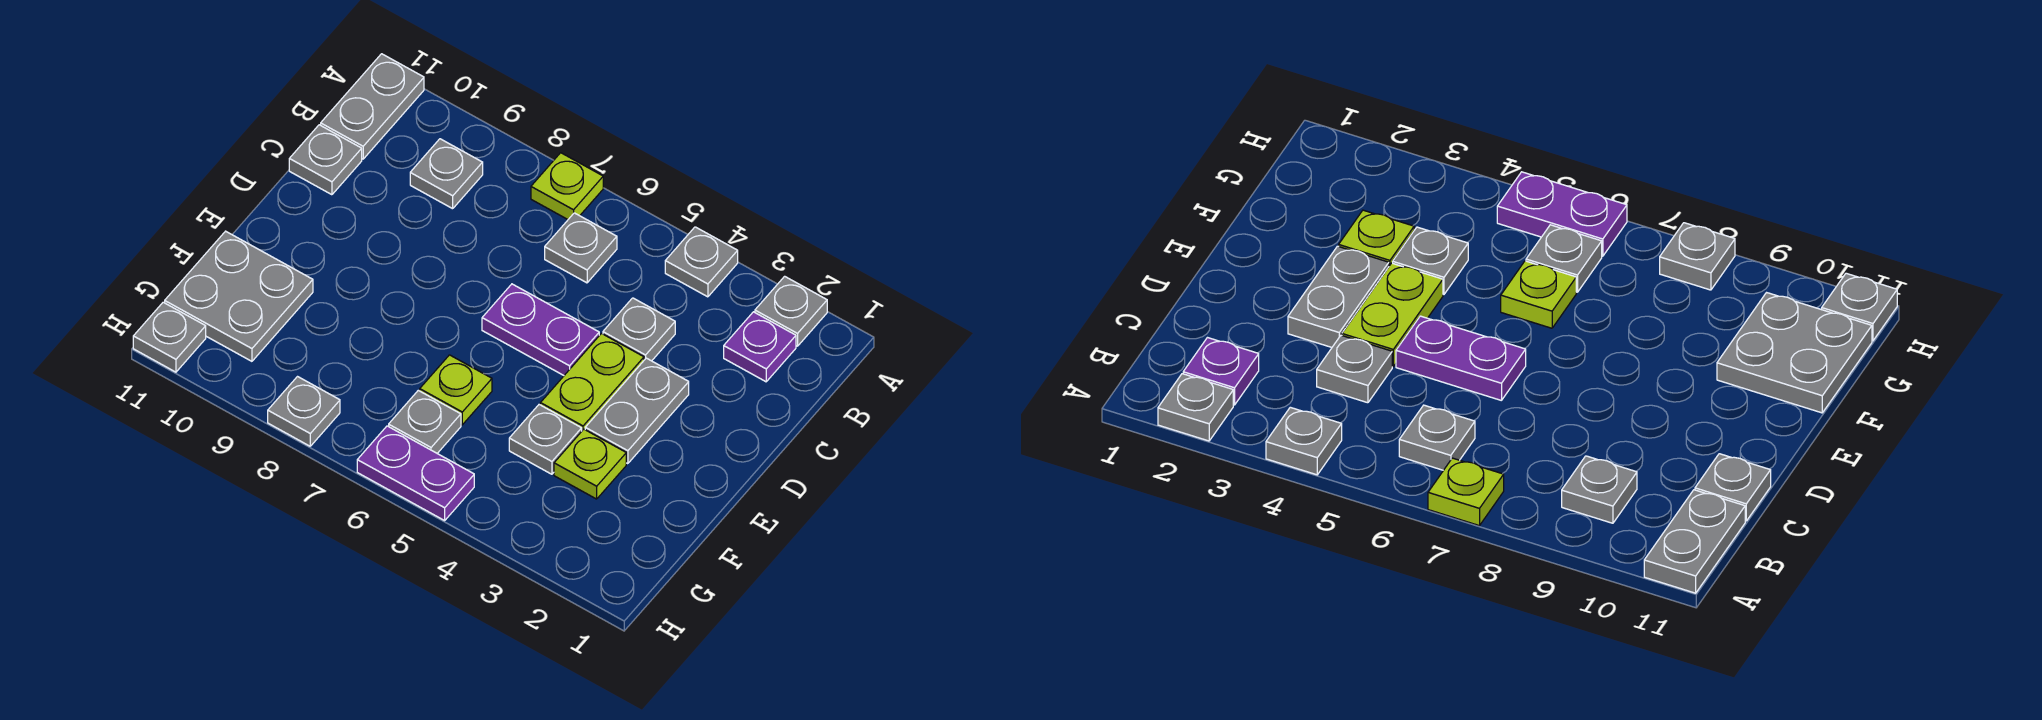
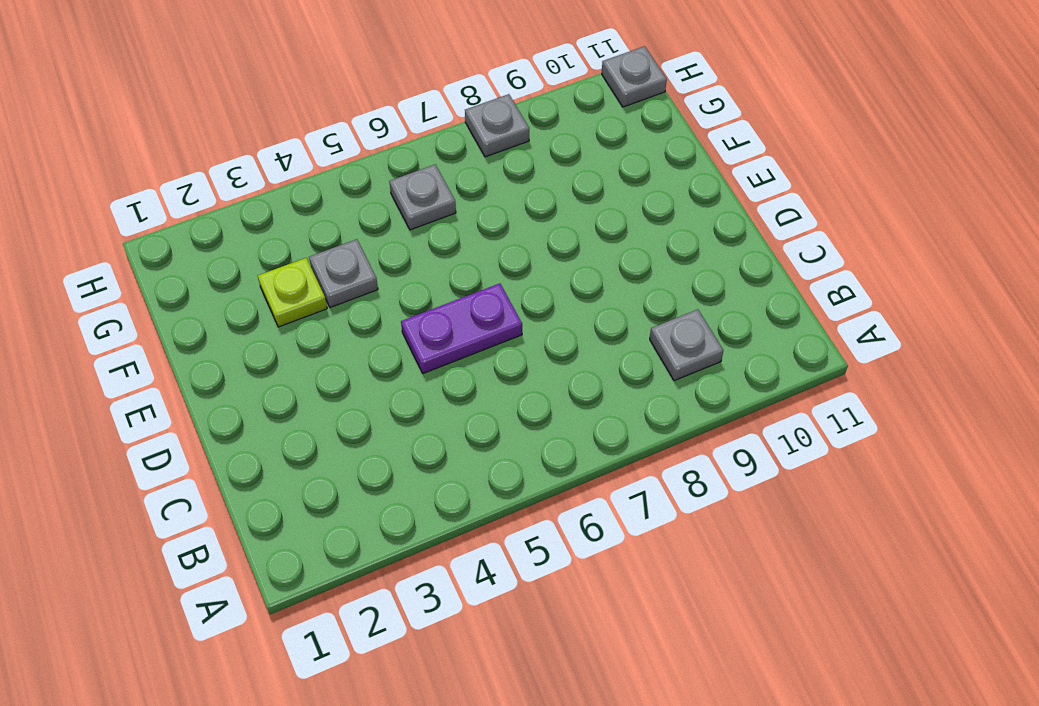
none -> grey plate A2 level 1
none -> grey plate A4 level 1
none -> lime plate A7 level 1

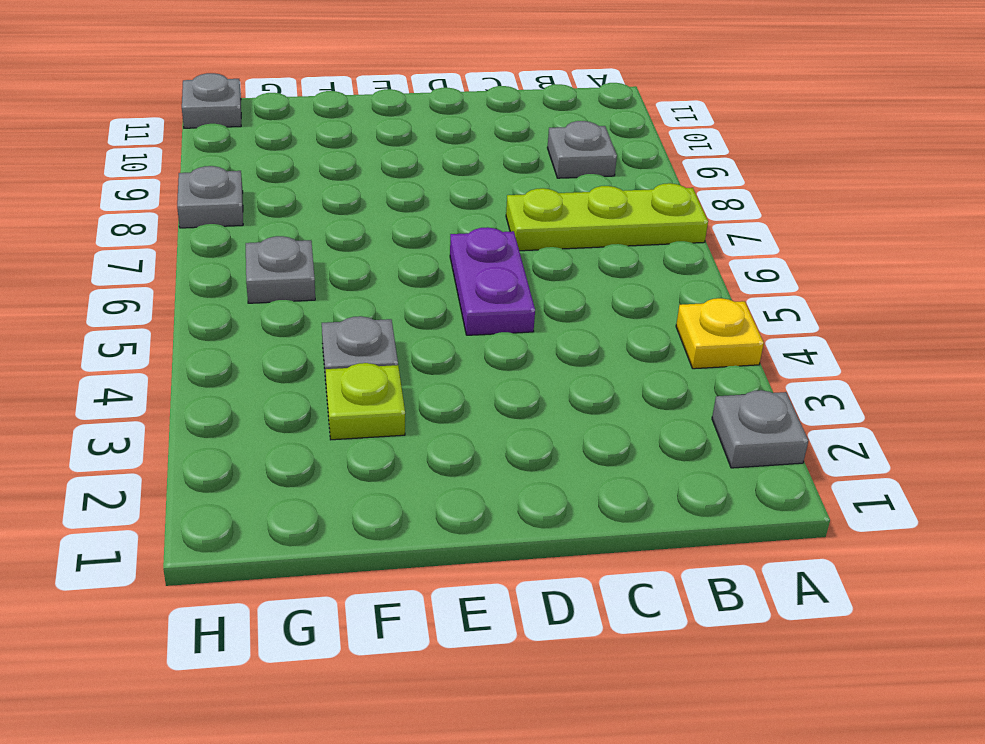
yellow plate A4 level 1 -> grey plate A4 level 1
lime plate A7:C7 level 1 -> lime plate A7 level 1
none -> grey plate A11:B11 level 1
none -> purple plate B2 level 1
none -> grey plate B6 level 1

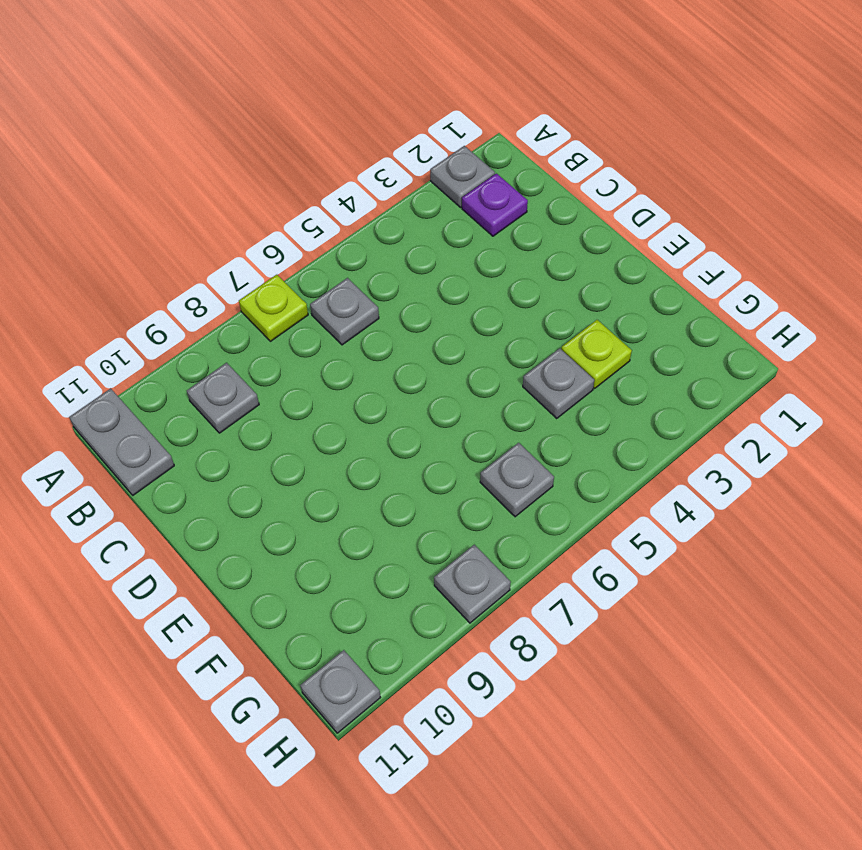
none -> grey plate A4 level 1
none -> grey plate C4 level 1
none -> grey plate C11 level 1

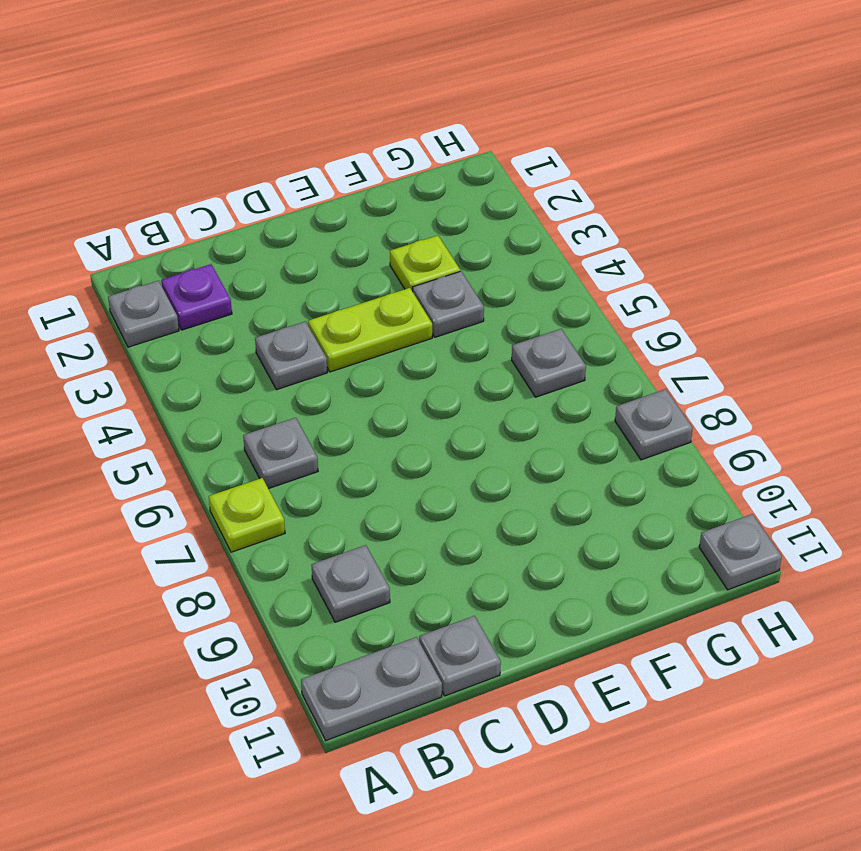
none -> grey plate A4 level 1
none -> grey plate D3:E3 level 1
none -> purple plate D5:D6 level 1

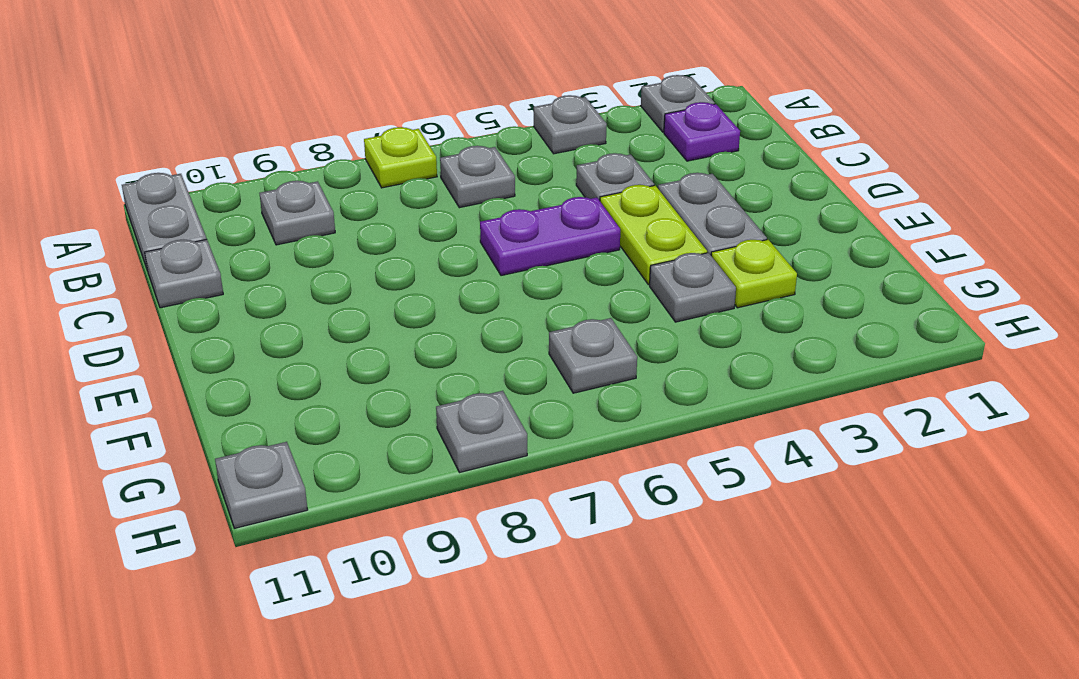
none -> lime plate F6 level 1
none -> grey plate F10:G11 level 1
none -> purple plate H5:H6 level 1

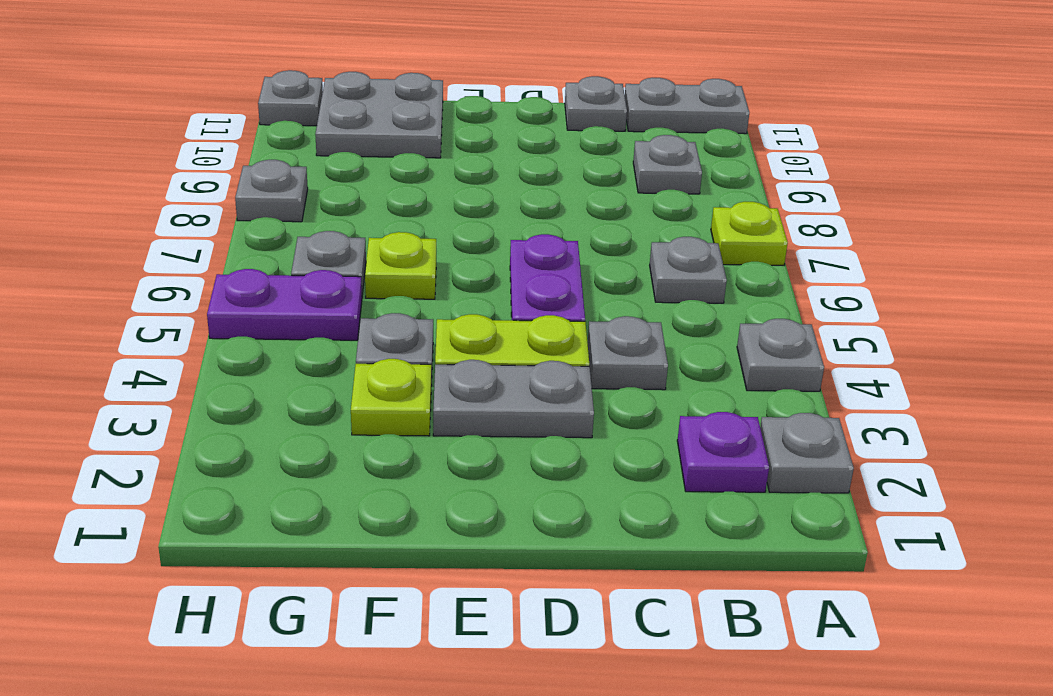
purple plate G5:H5 level 1 -> purple plate H5:H6 level 1

